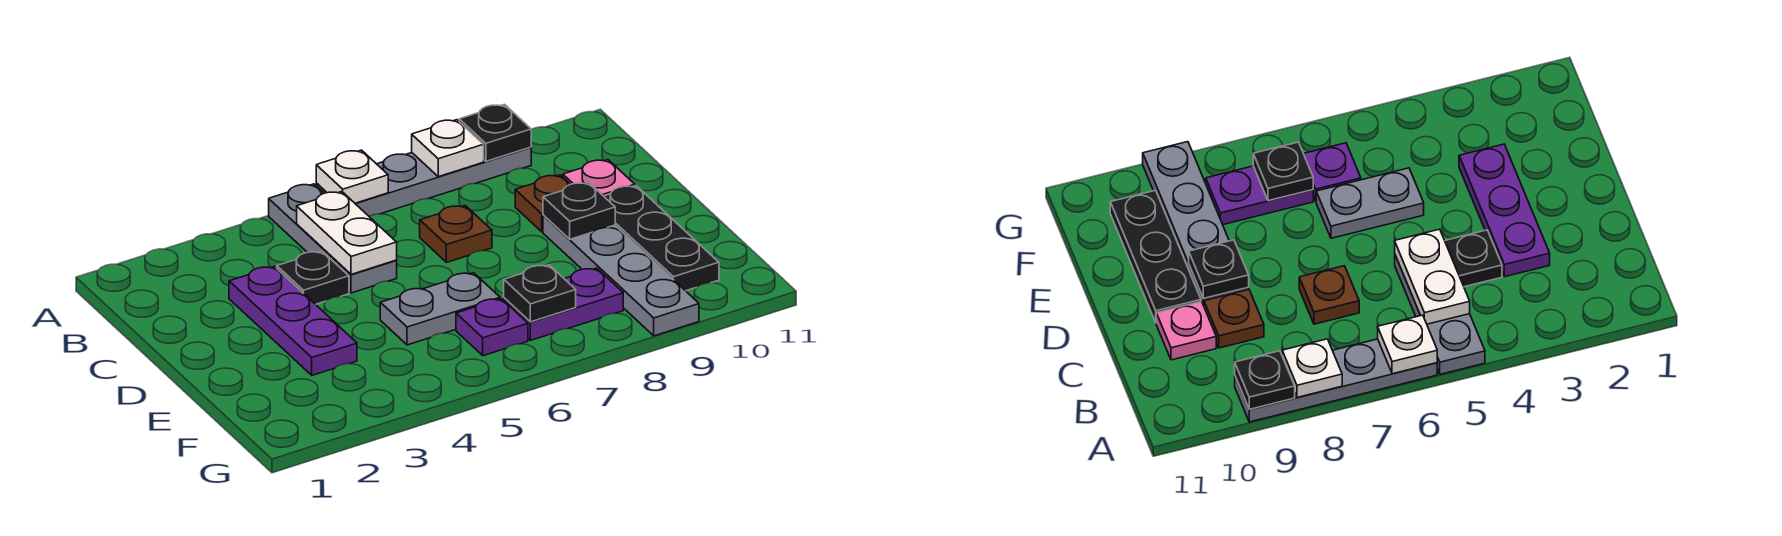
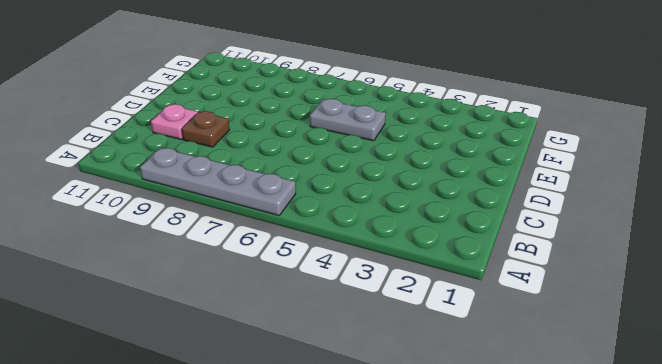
none -> grey plate A5:C5 level 1
none -> purple plate C3:E3 level 1
none -> black plate C4 level 1

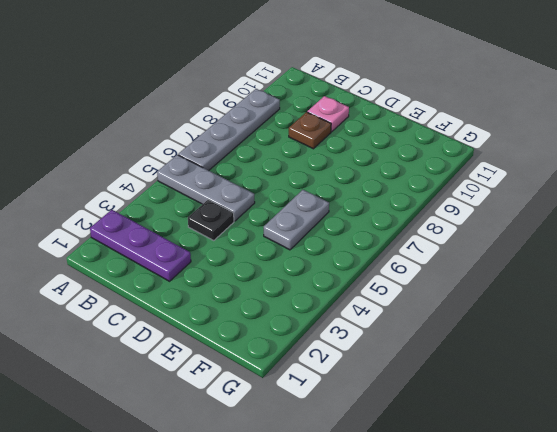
purple plate A2:C2 level 1 -> purple plate C3:E3 level 1
none -> brown plate C7 level 1
none -> grey plate D9:G9 level 1
none -> black plate D10:F10 level 1

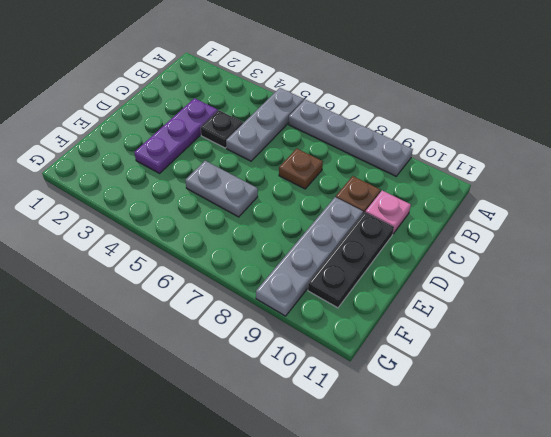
none -> purple plate F6 level 1
none -> purple plate F7:F8 level 1
none -> white plate A6 level 2

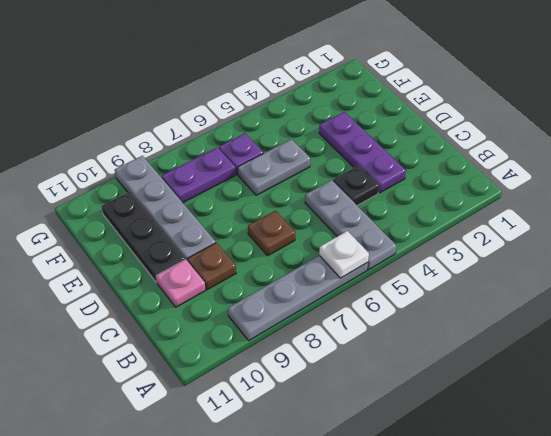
none -> white plate A8 level 2
none -> black plate A9 level 2
none -> white plate B5:C5 level 2

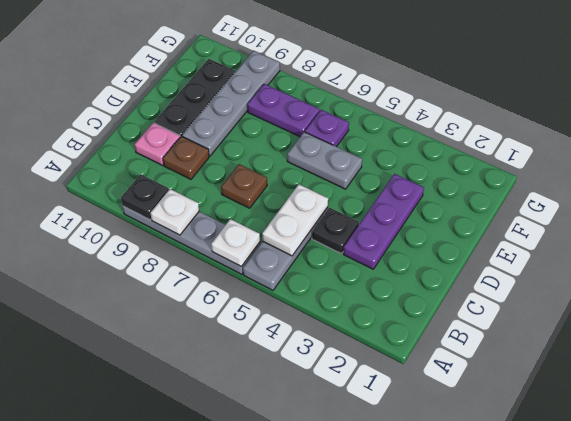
none -> black plate D9 level 2
none -> black plate F7 level 2

